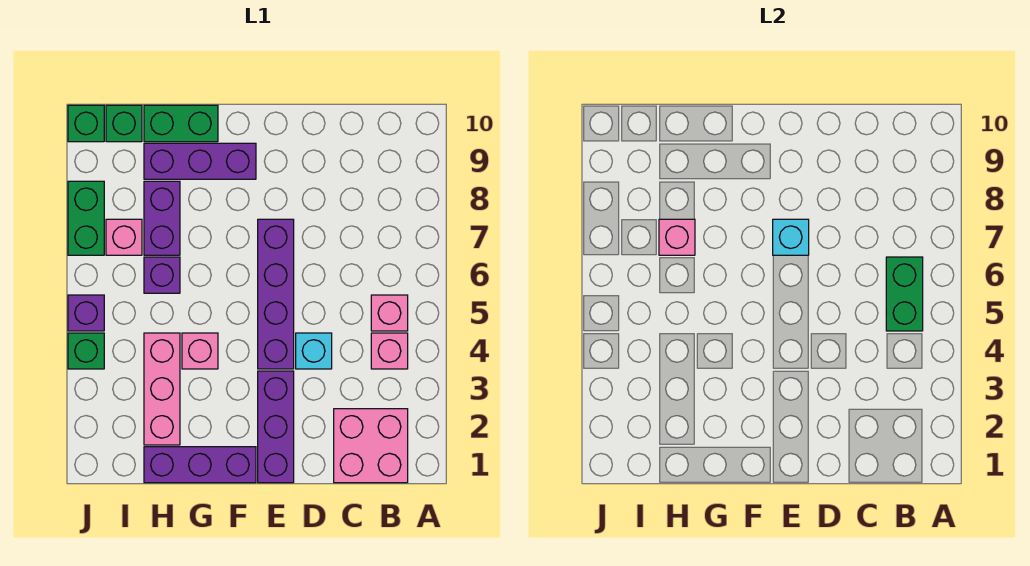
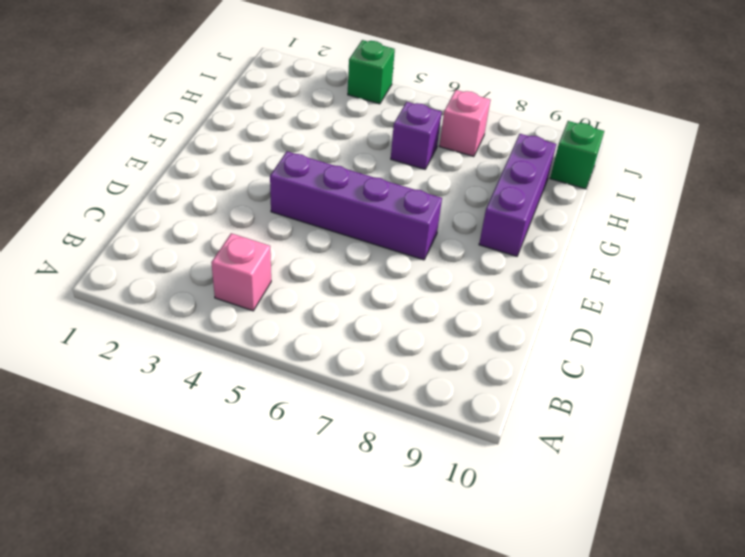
none -> pink brick B1:C2 level 1
none -> pink brick B5 level 1
none -> cyan brick D4 level 1

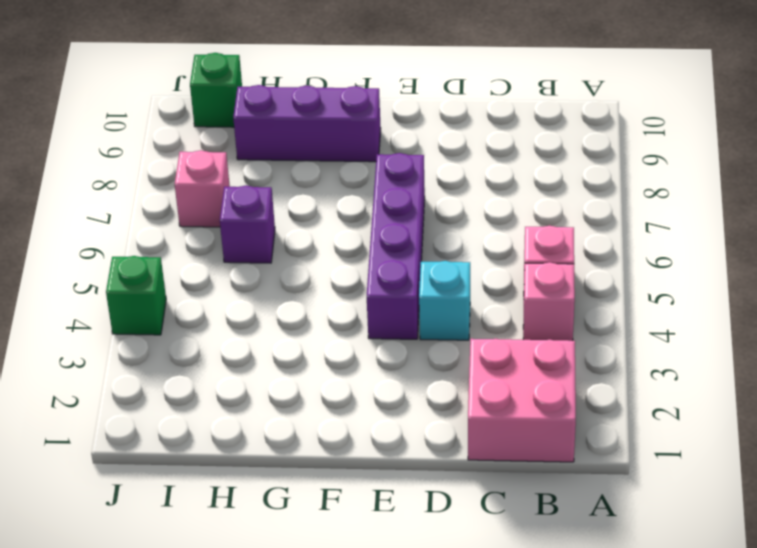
none -> purple brick E1:E3 level 1
none -> purple brick F1:H1 level 1
none -> pink brick G4 level 1

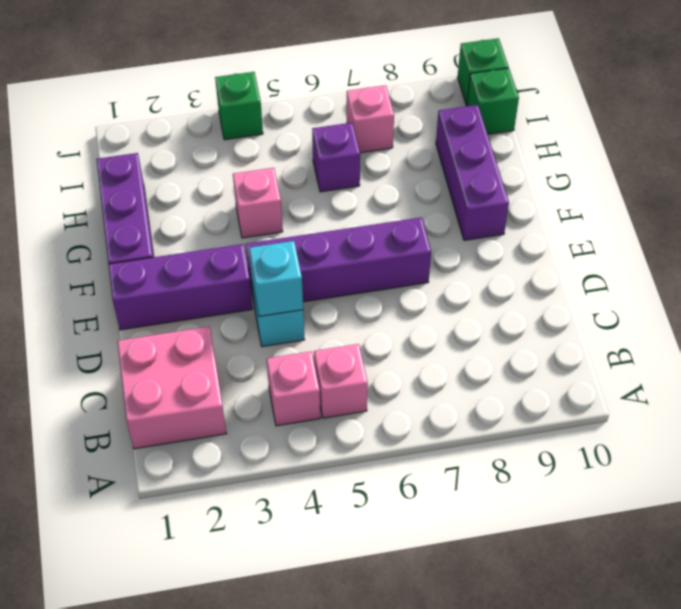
cyan brick D4 level 2 -> cyan brick E7 level 2
none -> green brick G10:H10 level 1
none -> pink brick H2:H4 level 1
none -> purple brick H7:H8 level 1

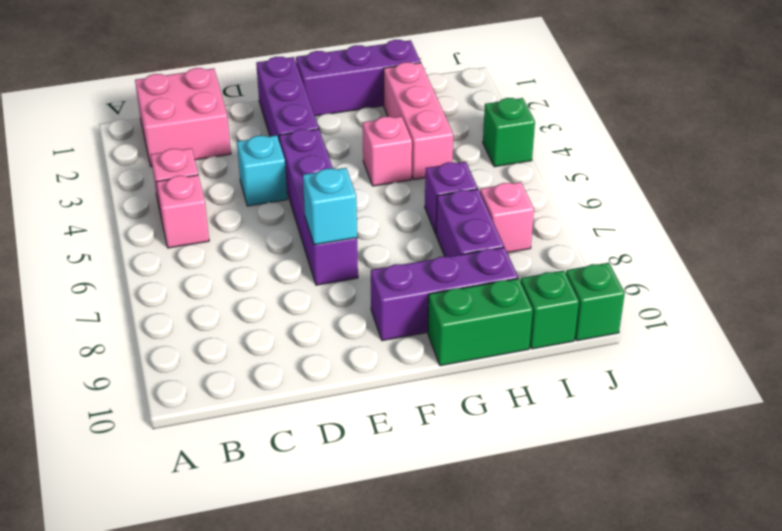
none -> purple brick J5 level 1
none -> green brick J7:J8 level 1
none -> green brick B5:B6 level 2

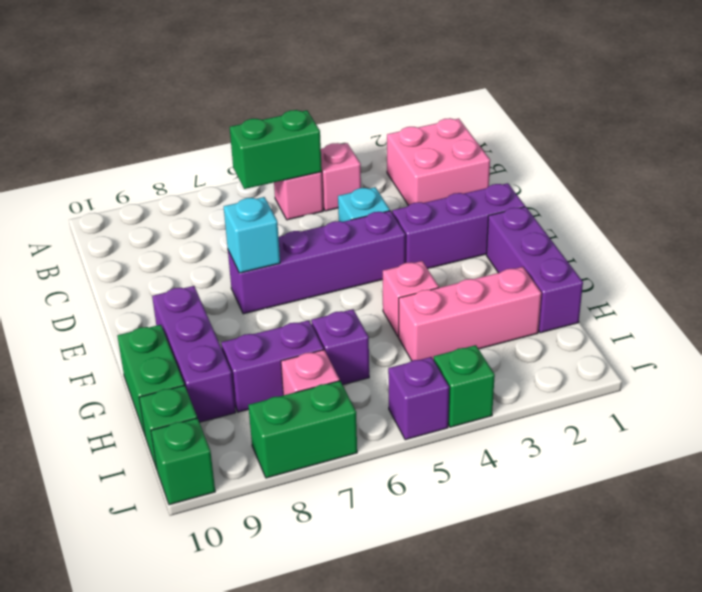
none -> pink brick H7 level 2

